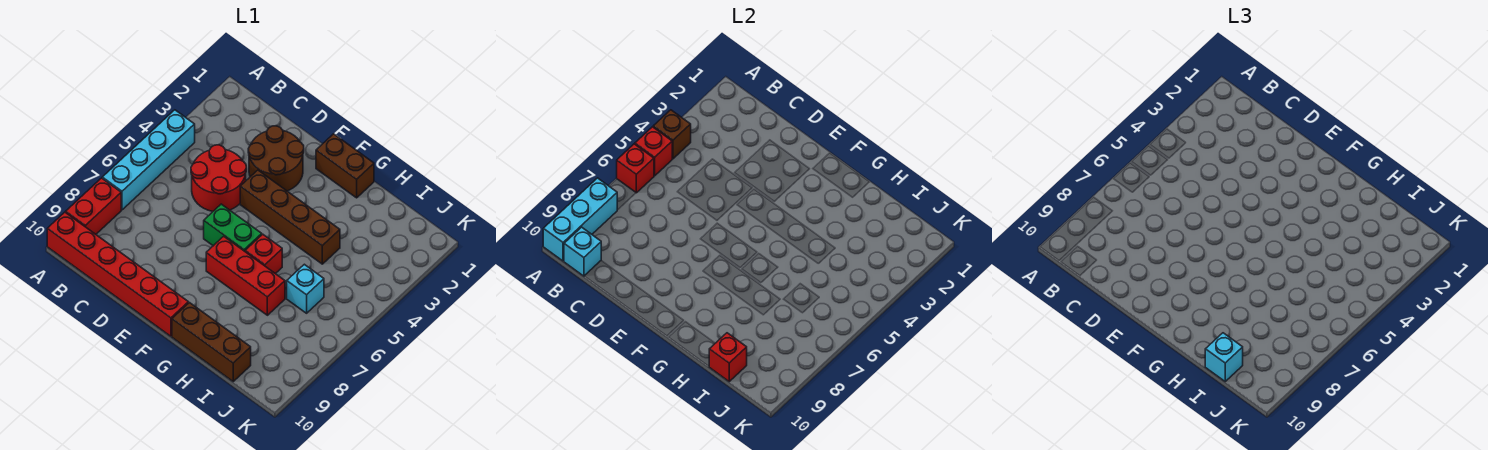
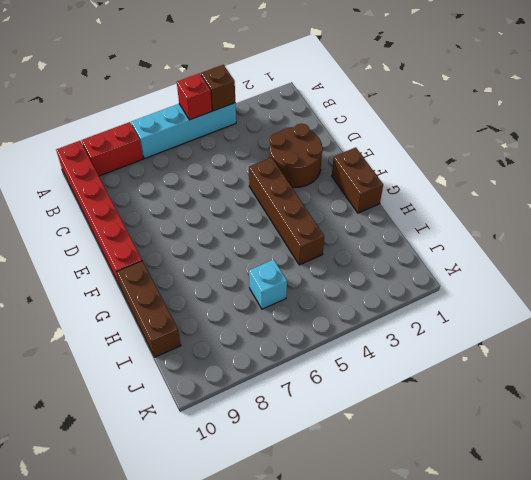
none -> red round brick C4:D5 level 1
none -> green brick E6:F6 level 1
none -> red brick F7:H7 level 1

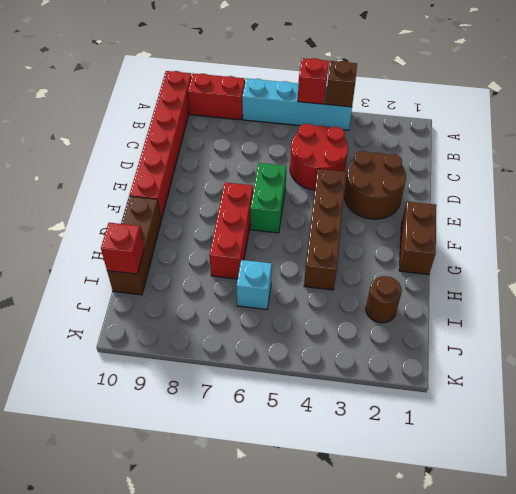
brown round brick I2 level 1 -> none
none -> red brick G6 level 1
none -> red brick A6 level 2
none -> cyan brick A8:A10 level 2

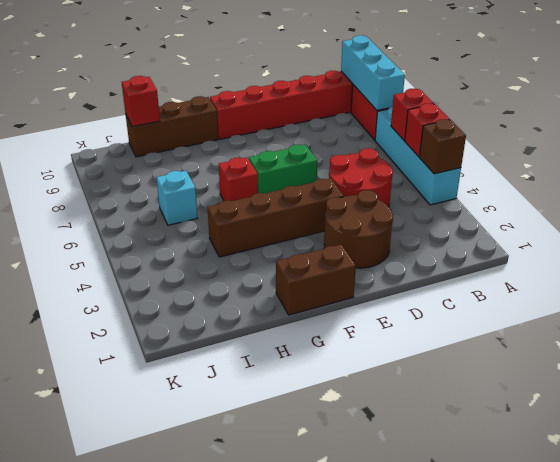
none -> red brick F7:H7 level 1
none -> cyan brick B10 level 2
none -> cyan brick I10 level 3

